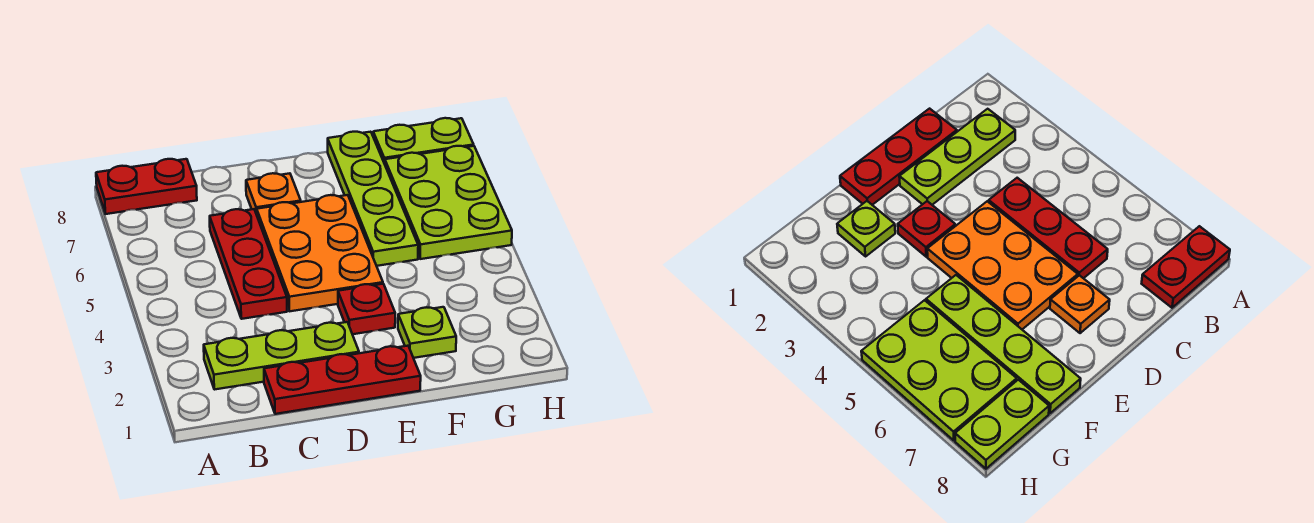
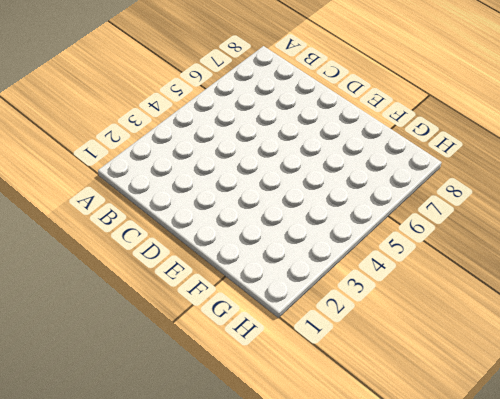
none -> red plate A8:B8 level 1
none -> lime plate B2:D2 level 1

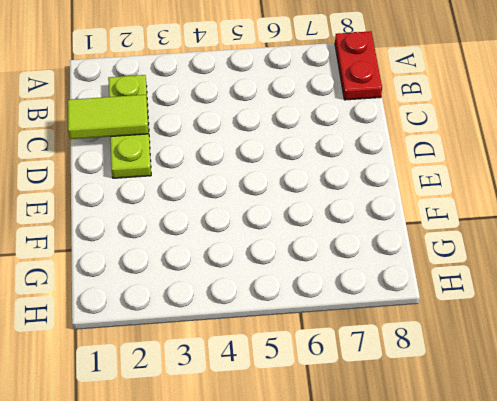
lime tile C1:C2 level 2 -> none
none -> red plate C1:E1 level 1
none -> red plate C4:C6 level 1

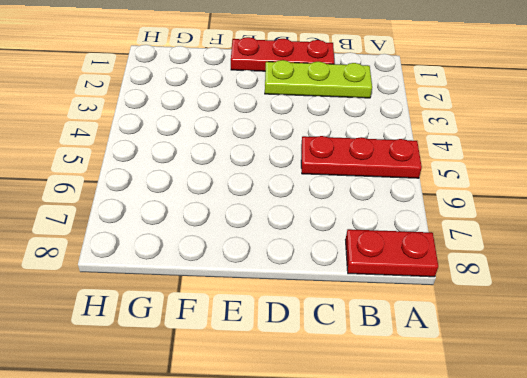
red plate A5:C5 level 1 -> red plate C4:C6 level 1
none -> orange plate D4:E6 level 1
none -> orange plate D7 level 1

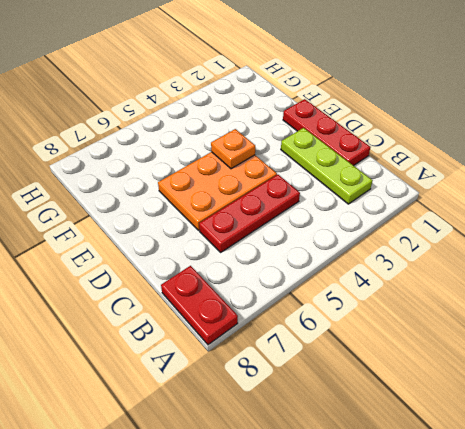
orange plate E4 level 2 -> orange plate D7 level 1
none -> red plate E3 level 1
none -> lime plate F2 level 1

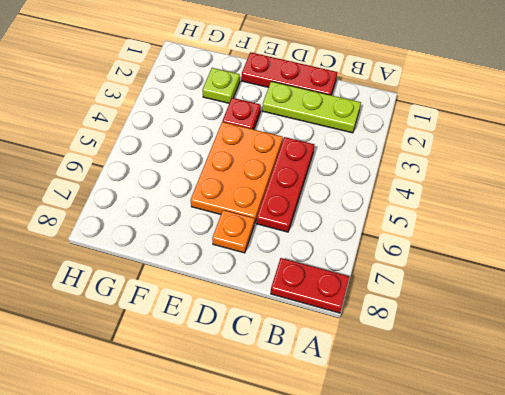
none -> lime plate F5:F8 level 1
none -> lime plate G5:H7 level 1

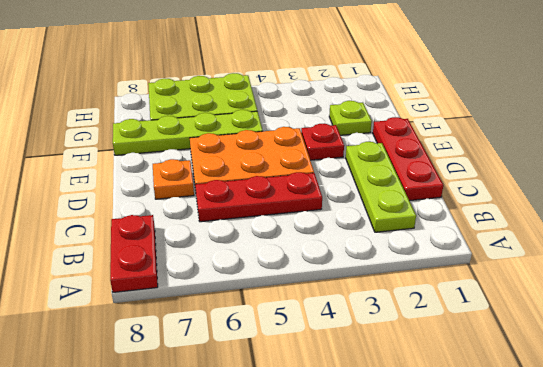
none -> lime plate G8:H8 level 1

